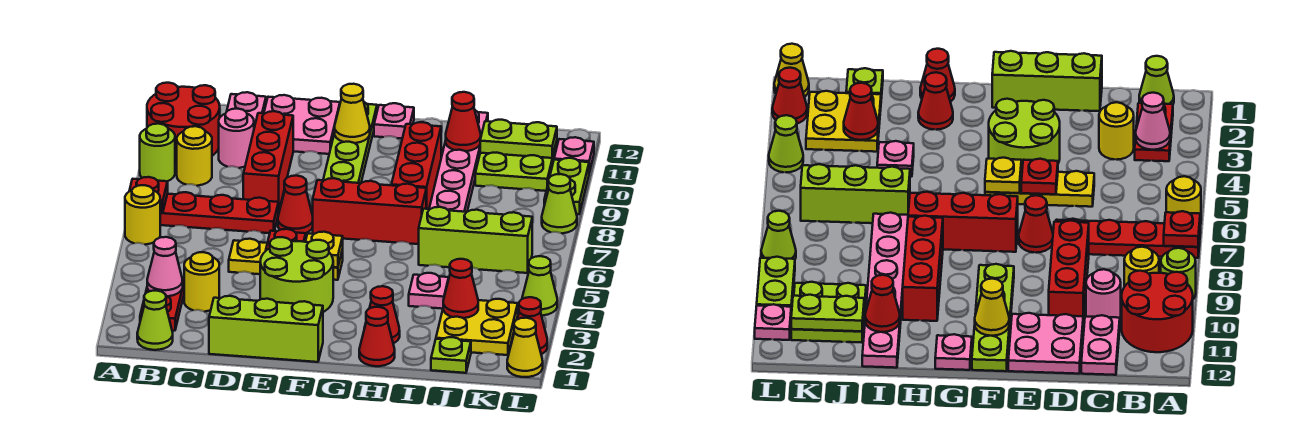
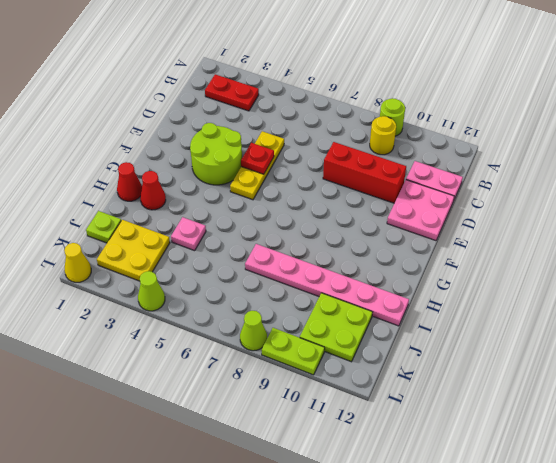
none -> yellow round brick A6 level 1
none -> red plate A7:D7 level 1
none -> red round brick A10:B11 level 1
none -> lime cone B1 level 1

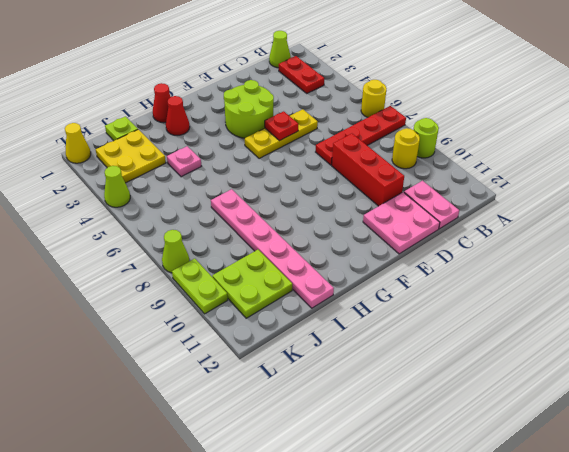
none -> red round brick A10:B11 level 1
none -> yellow round brick C3 level 1
none -> pink round brick C10 level 1
none -> lime brick D1:F1 level 1

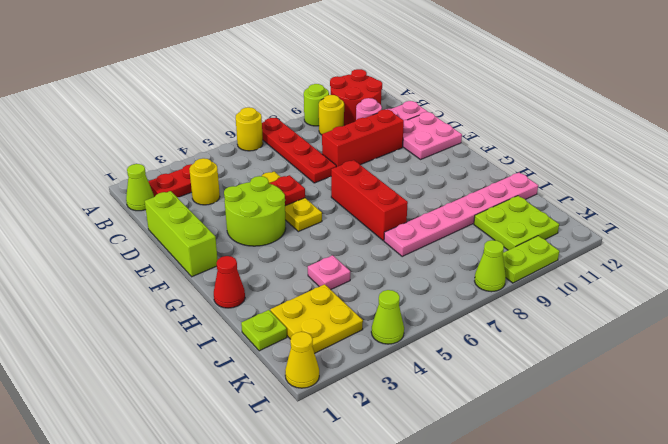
none -> red cone E7 level 1
none -> lime plate F9:F12 level 1
none -> pink plate G12 level 1
none -> red cone H2 level 1

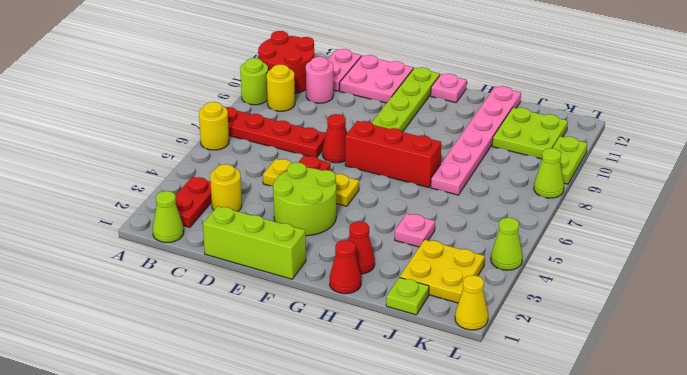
none -> red brick D8:D10 level 1
none -> red brick H8:H10 level 1
none -> lime brick I6:K6 level 1
none -> red cone L2 level 1

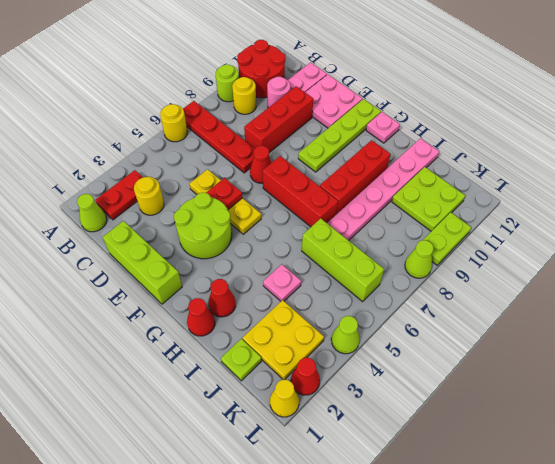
none -> pink plate L11 level 1
none -> red plate A7 level 2
none -> pink cone B3 level 2
none -> yellow plate F5 level 2

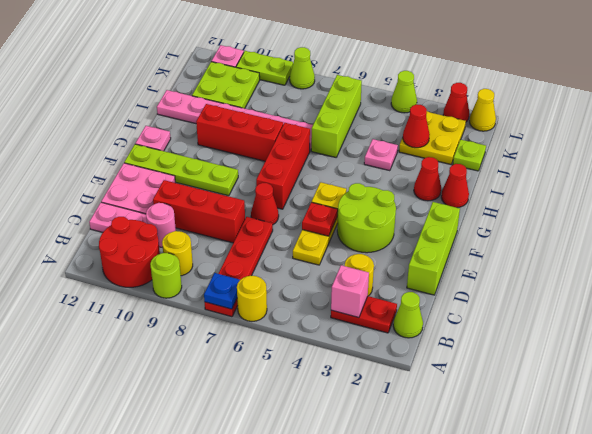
blue plate A7 level 2 -> red plate A7 level 2
pink brick B3 level 2 -> pink cone B3 level 2
none -> yellow cone F11 level 2
none -> red cone I11 level 2
none -> lime plate J11:K11 level 2

